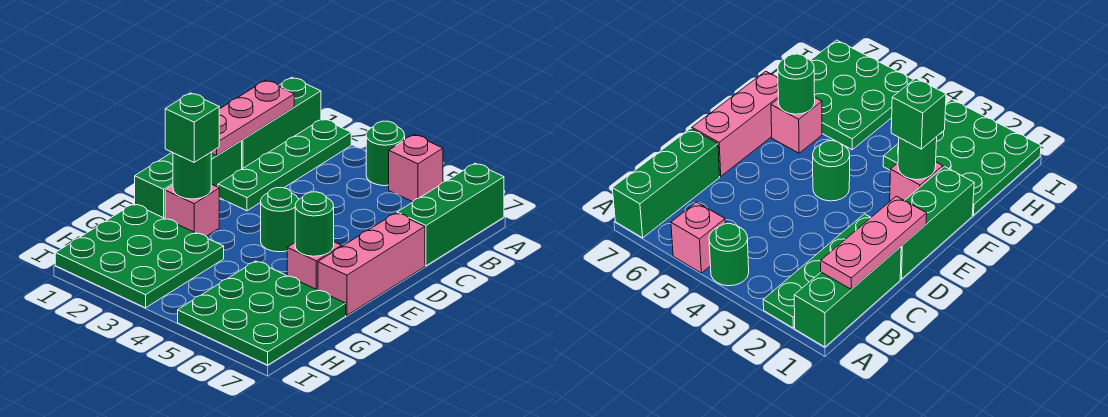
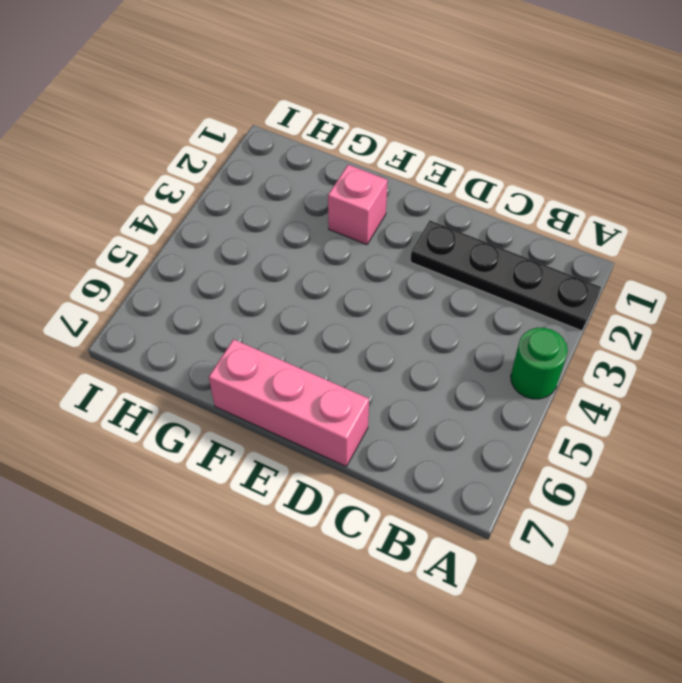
black plate A2:D2 level 1 -> green plate A2:D2 level 1
none -> green brick A1:C1 level 1
none -> pink brick A5 level 1
none -> green brick A7:C7 level 1

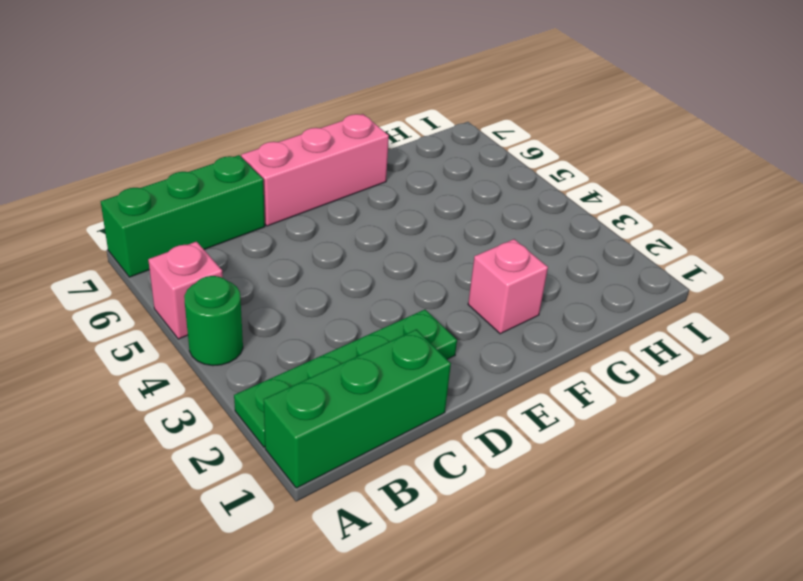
none -> green brick D1:F1 level 1
none -> green round brick E4 level 1
none -> pink brick F6 level 1

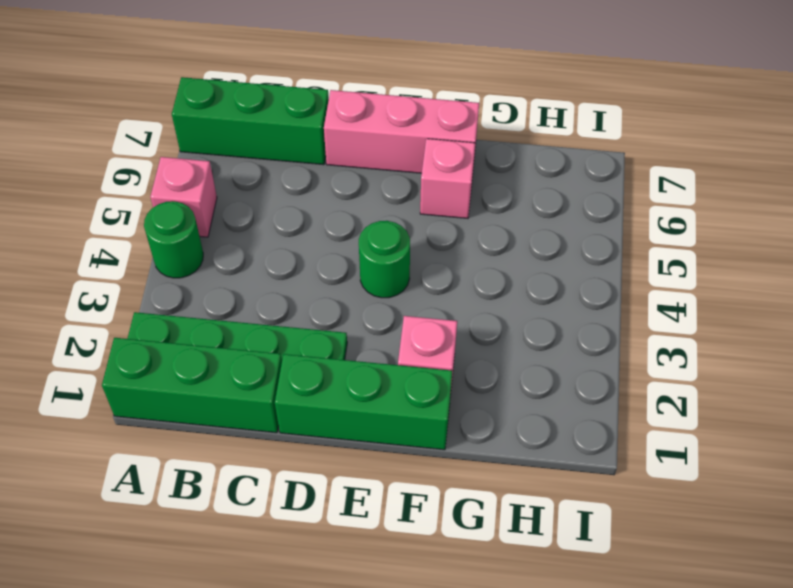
none -> green plate G1:I3 level 1
none -> green plate G5:I7 level 1
none -> pink plate B1:D1 level 2

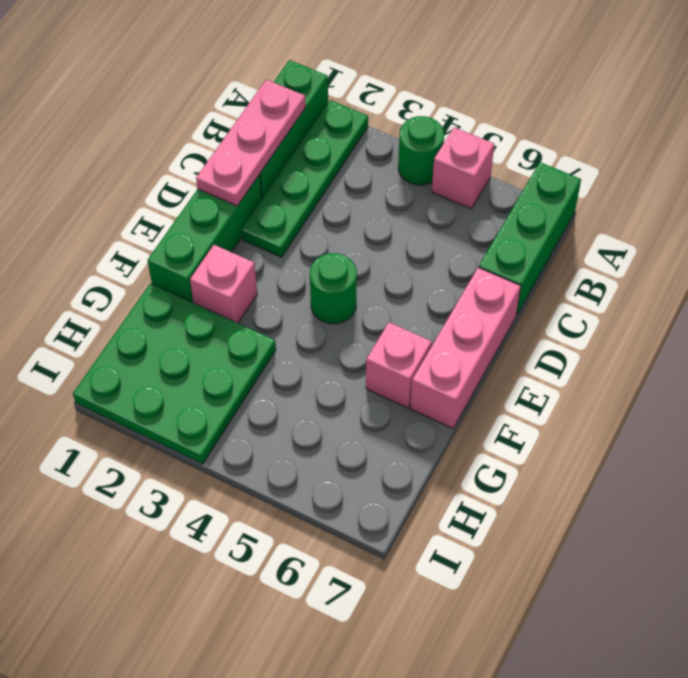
none -> green plate G5:I7 level 1
none -> green round brick F2 level 2
none -> green round brick F6 level 2

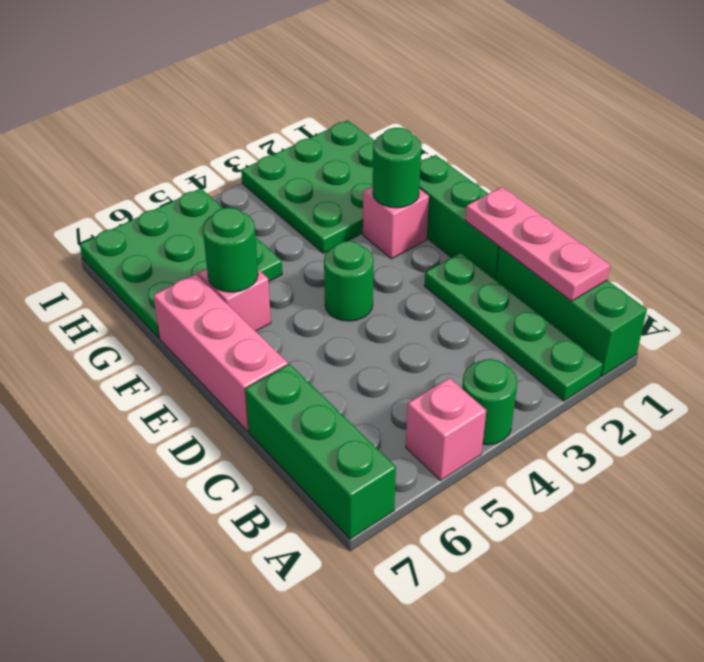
none -> green brick F2 level 3

